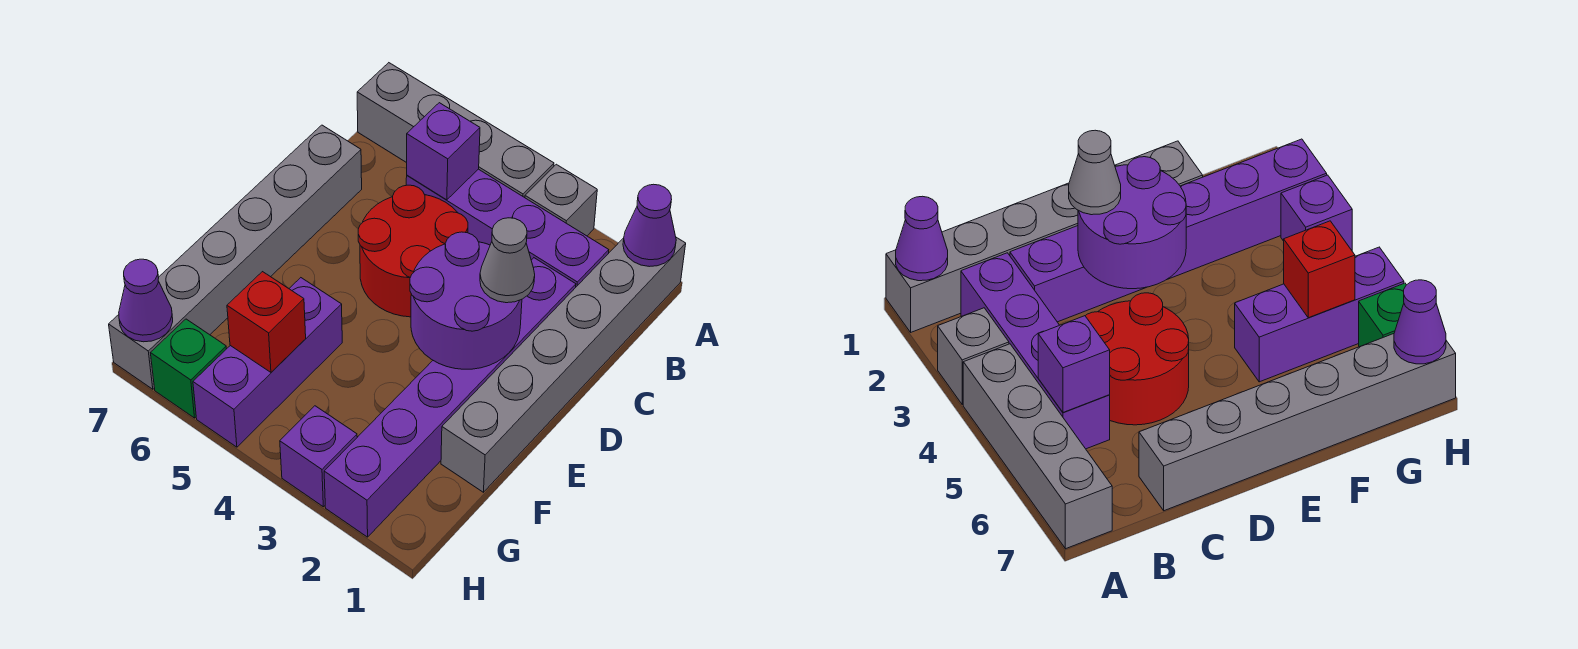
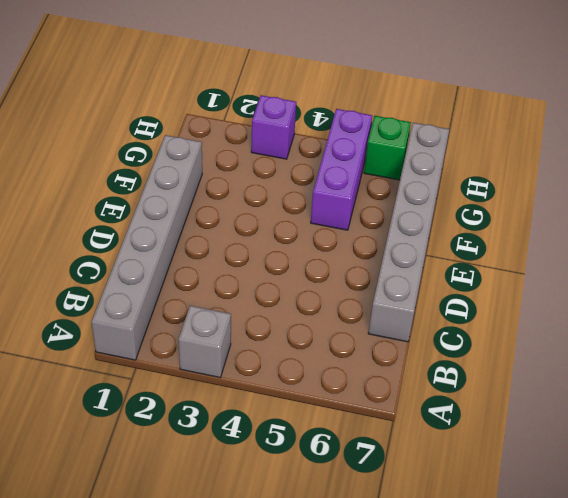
none -> grey brick A4:A7 level 1
none -> purple brick B2:B5 level 1
none -> purple brick C2:H2 level 1

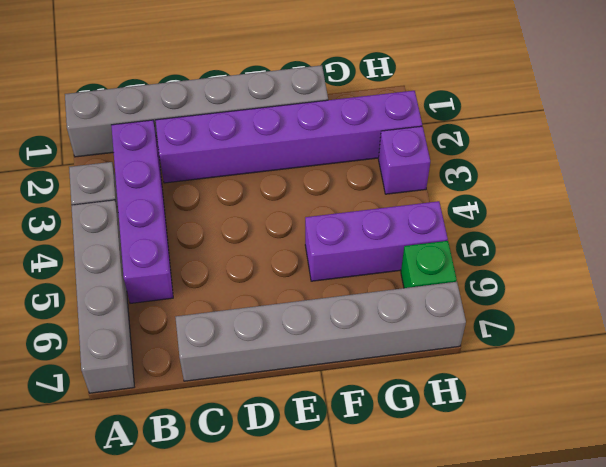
none -> red round brick C4:D5 level 1
none -> purple cone A1 level 2
none -> purple brick B5 level 2

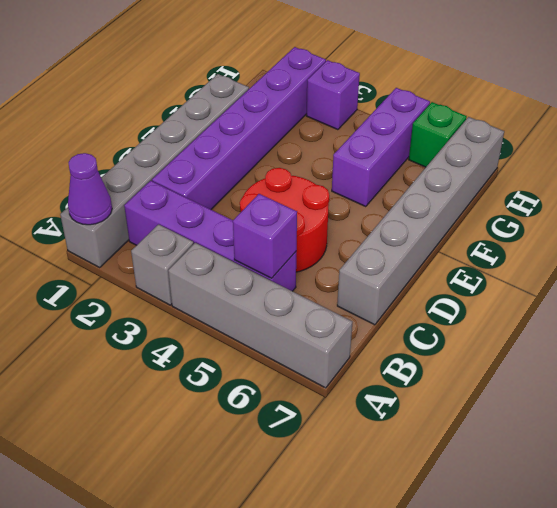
none -> purple round brick D2:E3 level 2
none -> red brick G5 level 2
none -> purple cone H7 level 2

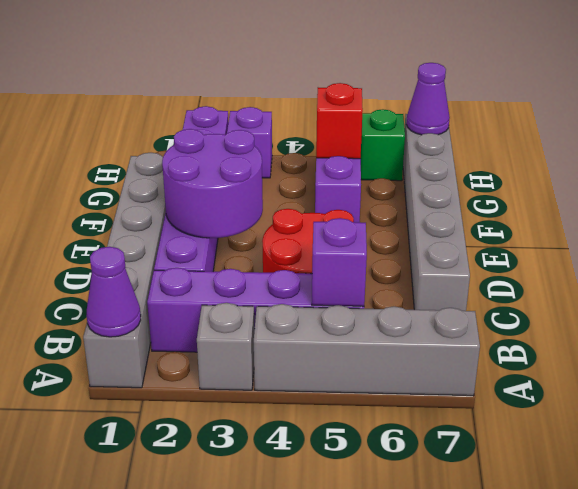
none -> grey cone D2 level 3

